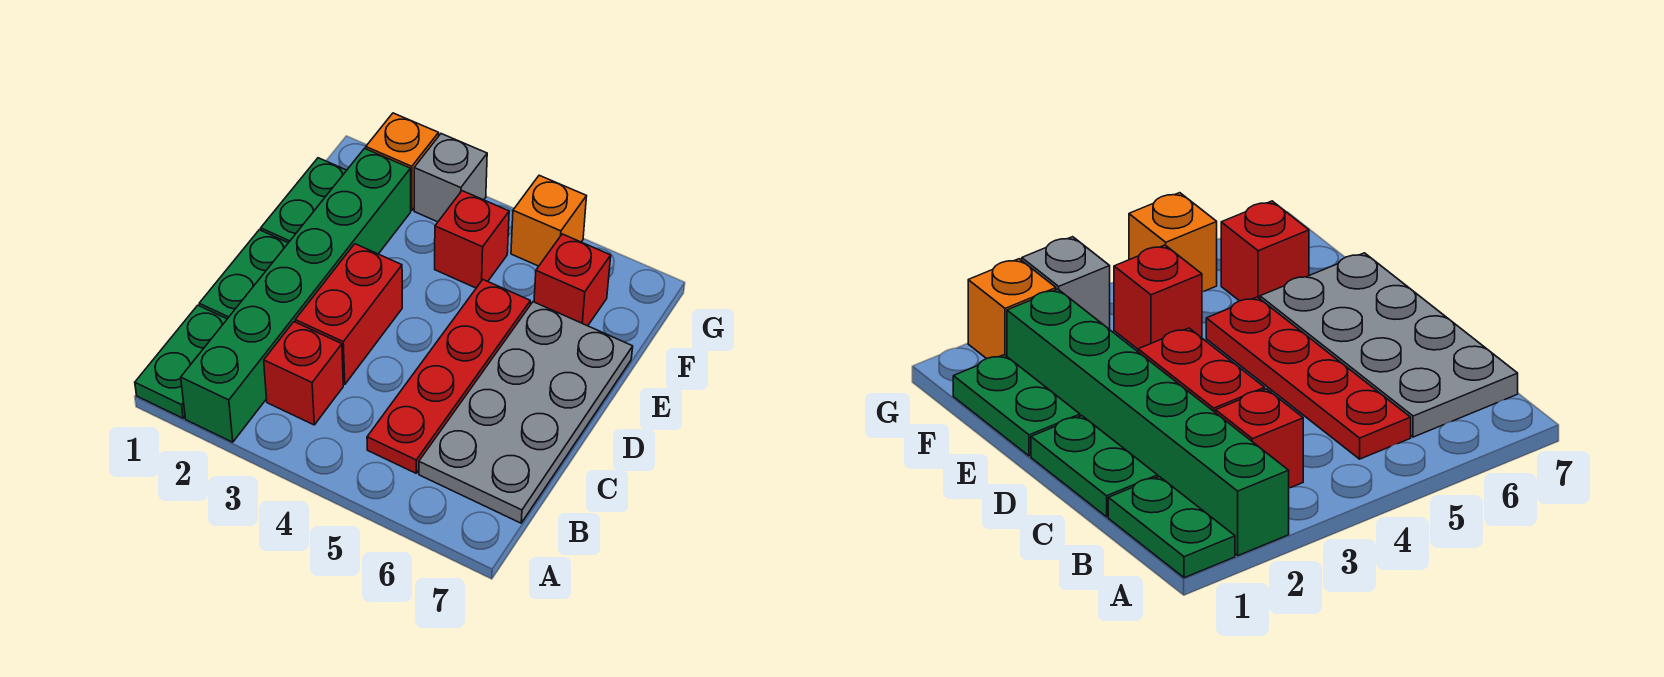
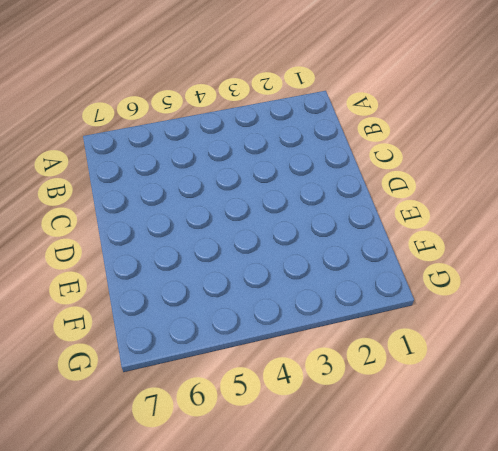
none -> green plate A1:B1 level 1
none -> green brick A2:F2 level 1
none -> red brick B3 level 1

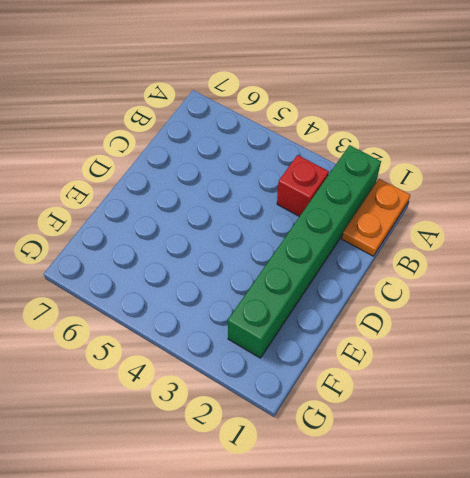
orange plate A1:B1 level 1 -> green plate A1:B1 level 1
none -> red plate B5:E5 level 1
none -> grey plate B6:E7 level 1
none -> green plate C1:D1 level 1

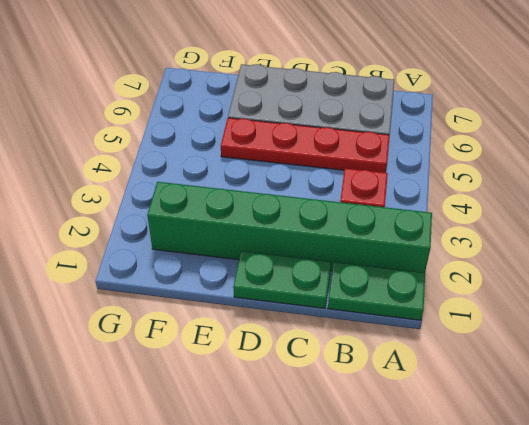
none -> red brick C3:D3 level 1
none -> green plate E1:F1 level 1
none -> red brick F4 level 1

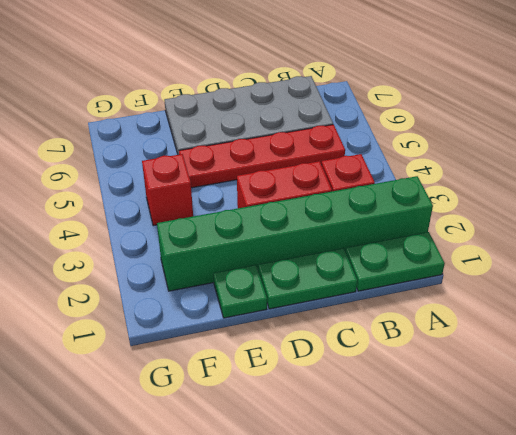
green plate E1 level 1 -> green plate E1:F1 level 1
none -> red brick F6 level 1
none -> orange brick G2 level 1
none -> grey brick G3 level 1

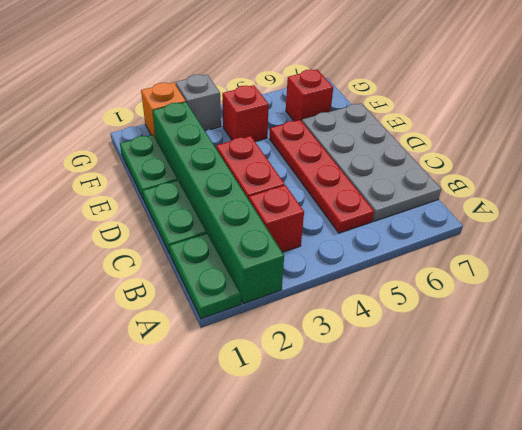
none -> orange brick G5 level 1

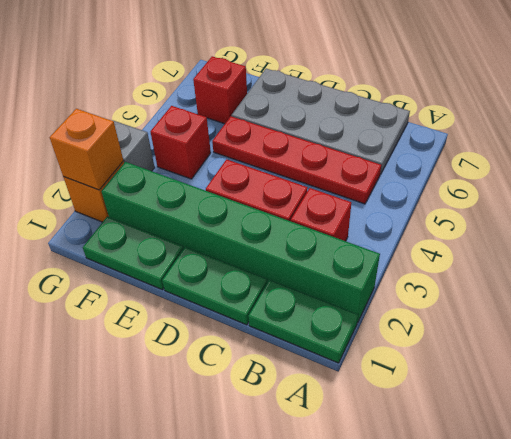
orange brick G2 level 2 -> orange brick G5 level 1

